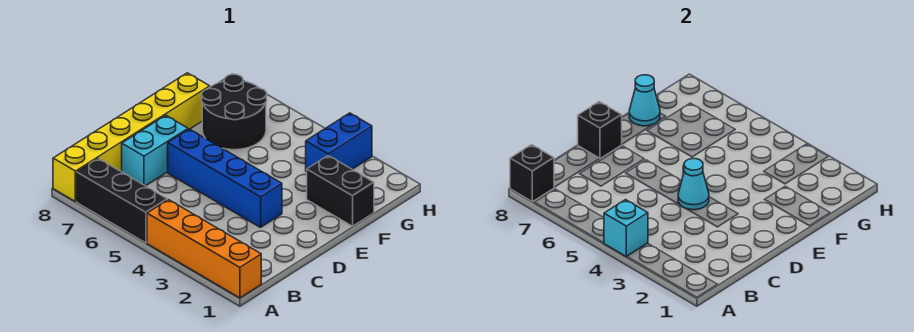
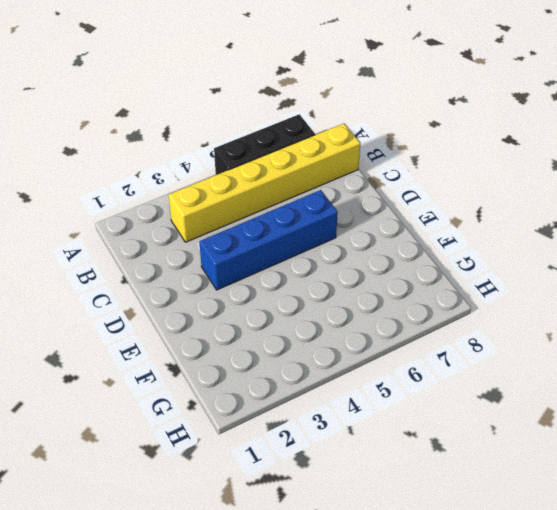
yellow brick B3:B8 level 1 -> yellow brick A8:F8 level 1
none -> orange brick A1:A4 level 1
none -> cyan brick C7:D7 level 1
none -> black brick F1:F2 level 1

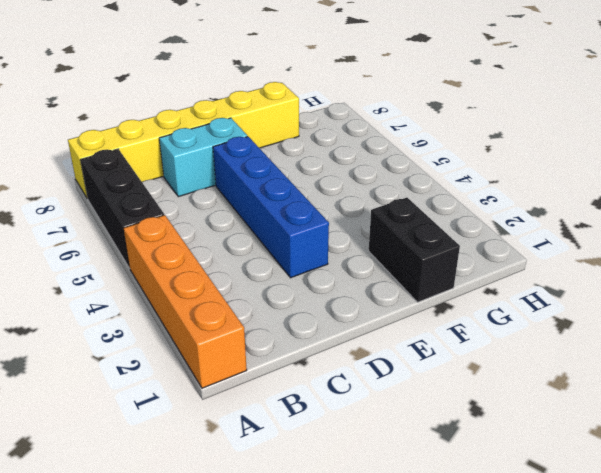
none -> black round brick F6:G7 level 1
none -> blue brick G3:H3 level 1
none -> cyan brick A4 level 2

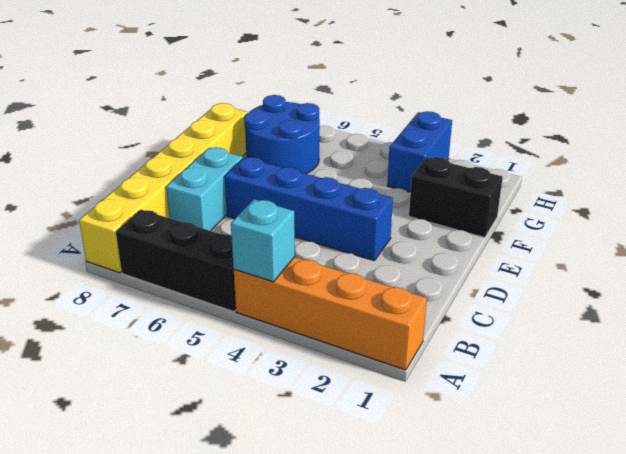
blue round brick F6:G7 level 1 -> black round brick F6:G7 level 1
none -> black brick A8 level 2
none -> cyan cone D4 level 2
none -> black brick D8 level 2

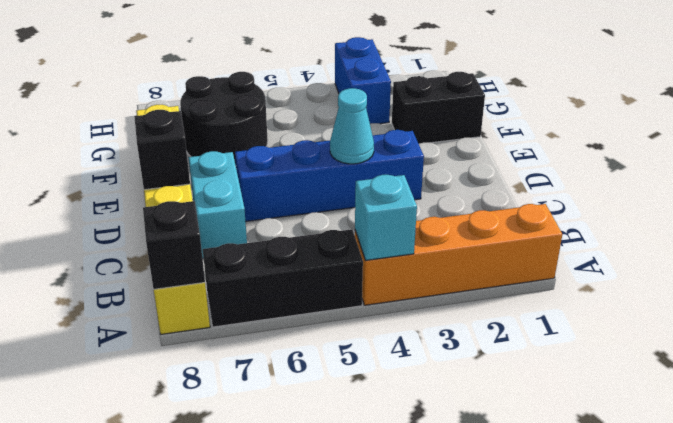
none -> cyan cone F8 level 2

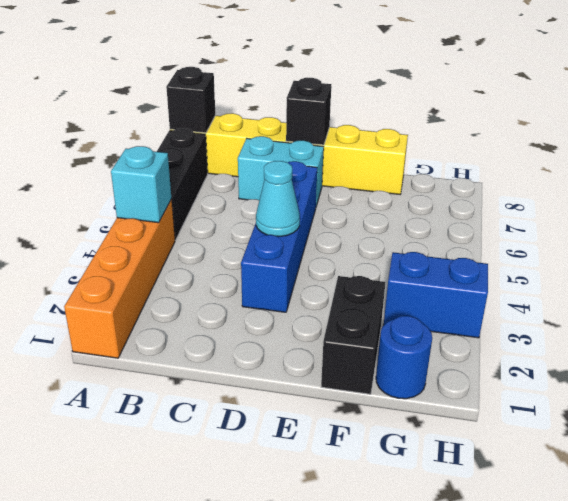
blue round brick G1 level 1 -> none
none -> black round brick F6:G7 level 1
none -> cyan cone F8 level 2

